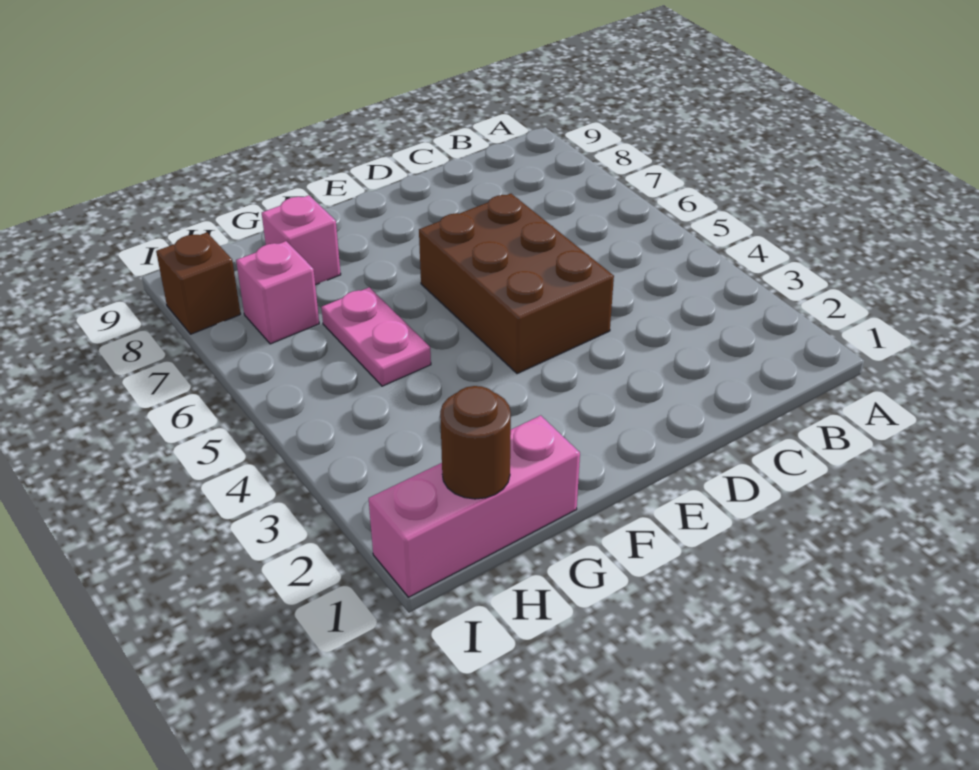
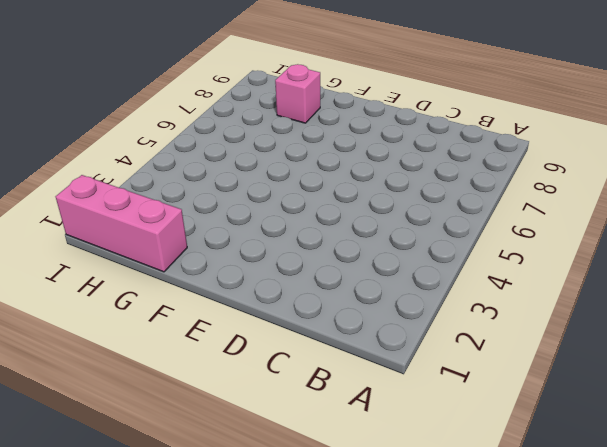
none -> brown brick D4:E6 level 1
none -> pink plate G5:G6 level 1

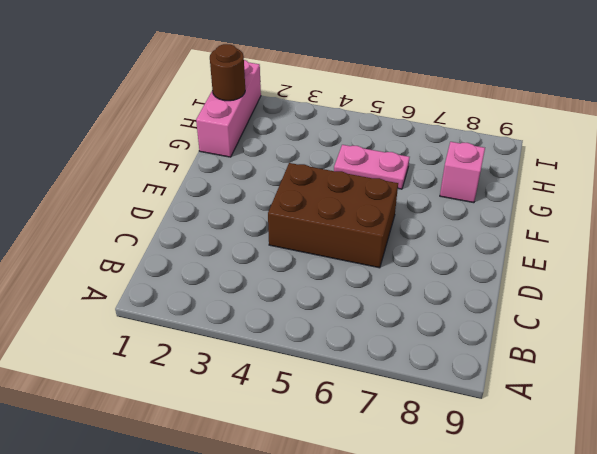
none -> pink brick H7 level 1
none -> brown brick I8 level 1

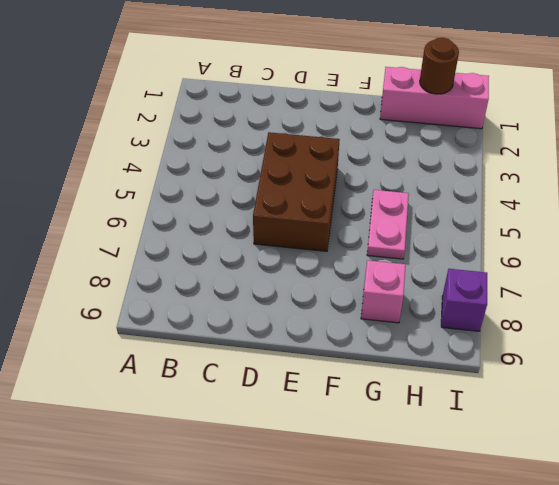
purple brick I8 level 1 -> brown brick I8 level 1
none -> pink brick H7 level 1

